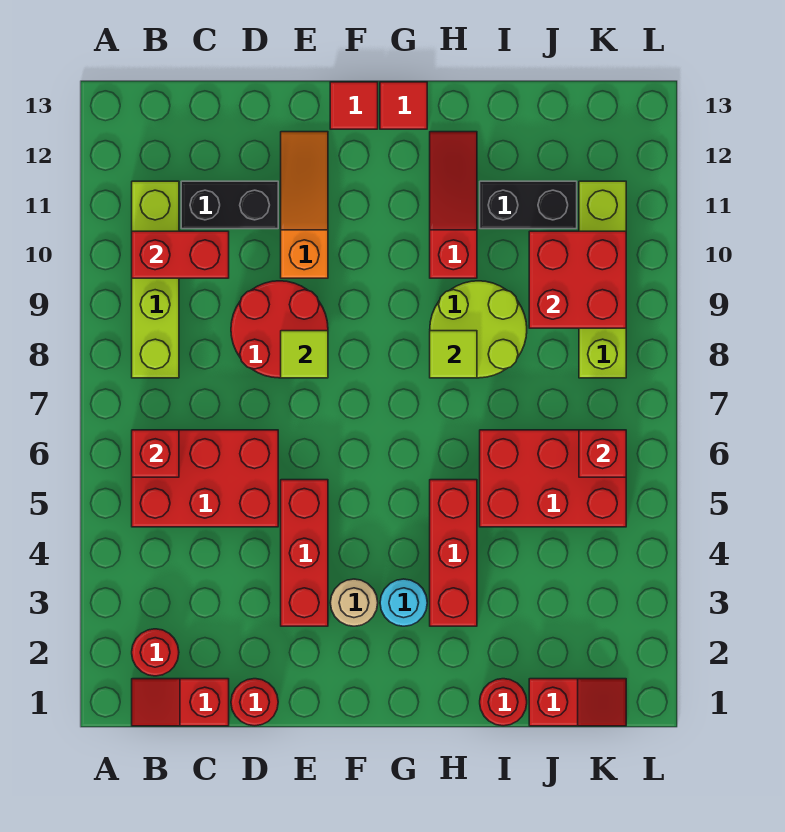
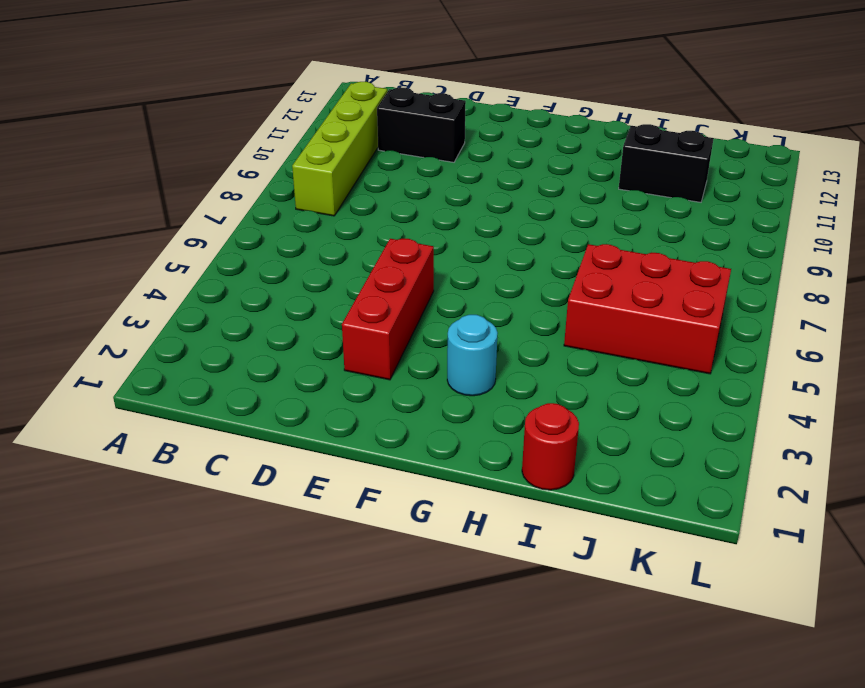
none -> red slope B1:C1 level 1 top C
none -> red round brick B2 level 1
none -> red brick B5:D6 level 1

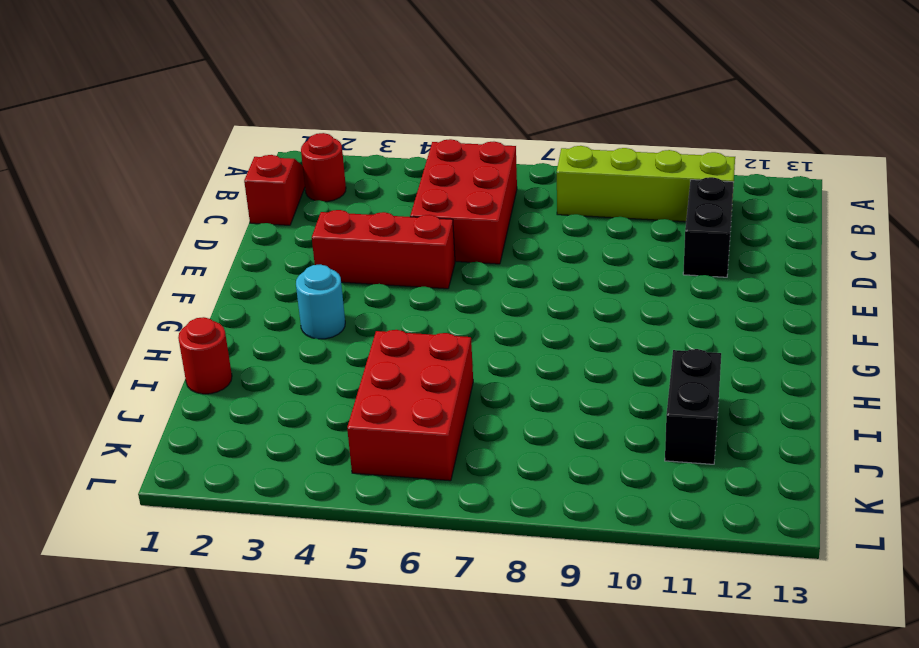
none -> red round brick D1 level 1
none -> red round brick D8:E9 level 1
none -> orange slope E10:E12 level 1 top 10

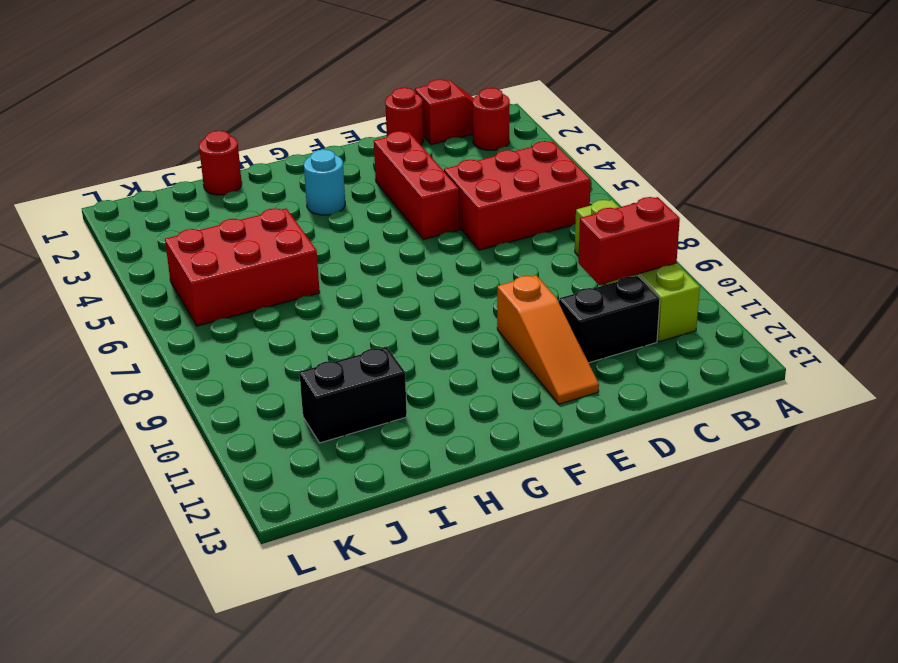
none -> red round brick D8:E9 level 1
none -> tan round brick F3 level 1
none -> red tile F13 level 1

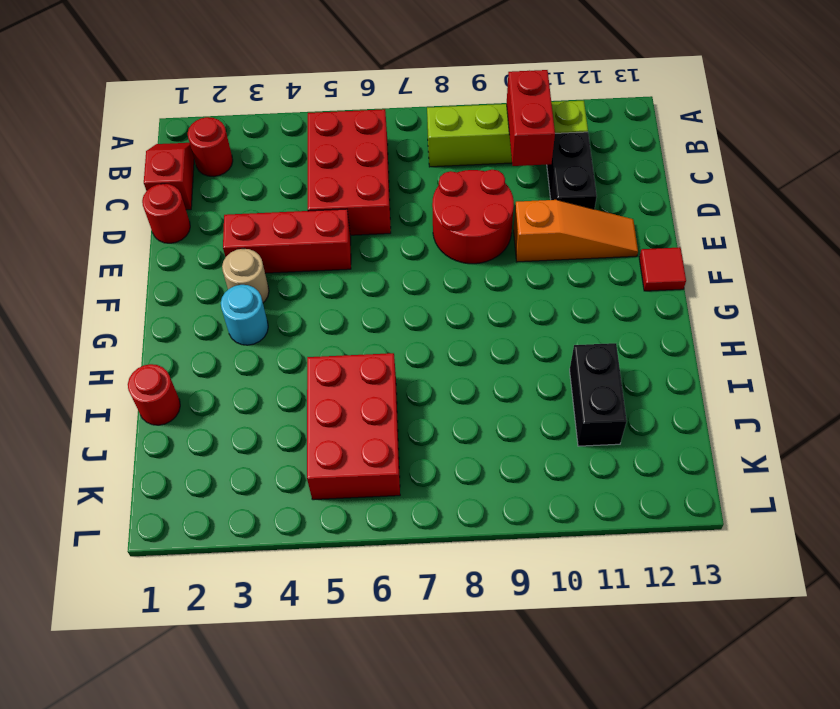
none -> red tile G13 level 1
none -> red brick H3:H5 level 1
none -> lime round brick H8:I9 level 1

